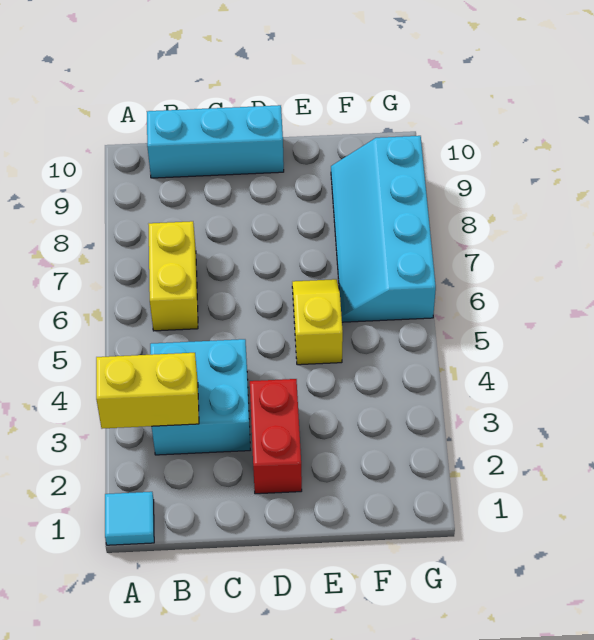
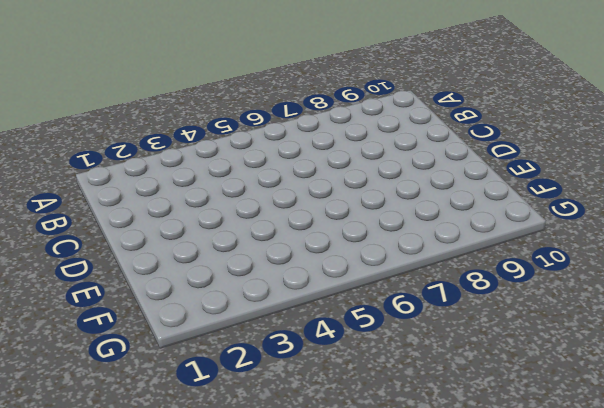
none -> cyan tile A1 level 1
none -> cyan brick B3:C4 level 1

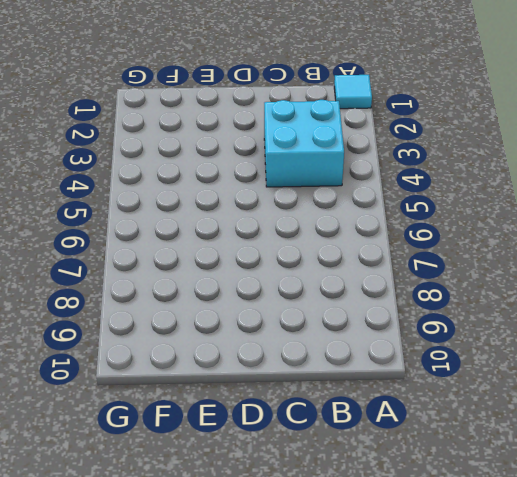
none -> yellow brick B6:B7 level 1
none -> cyan brick B10:D10 level 1

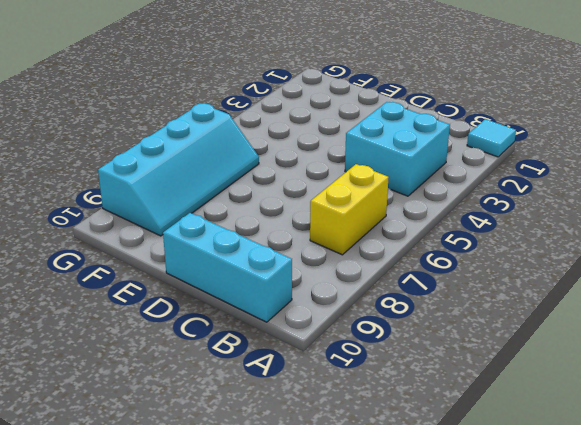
none -> red brick D2:D3 level 1
none -> yellow slope E5:E6 level 1 top 5

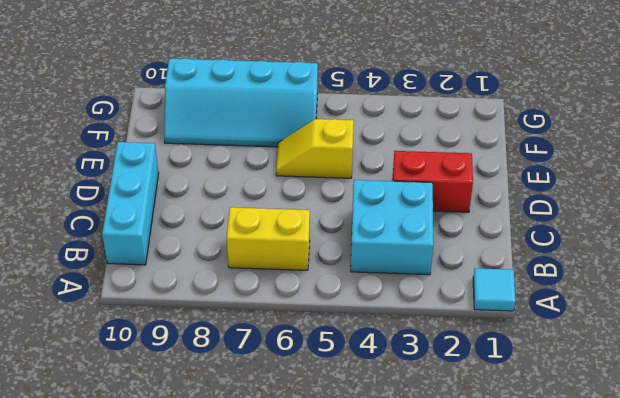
none -> yellow brick A3:B3 level 2

